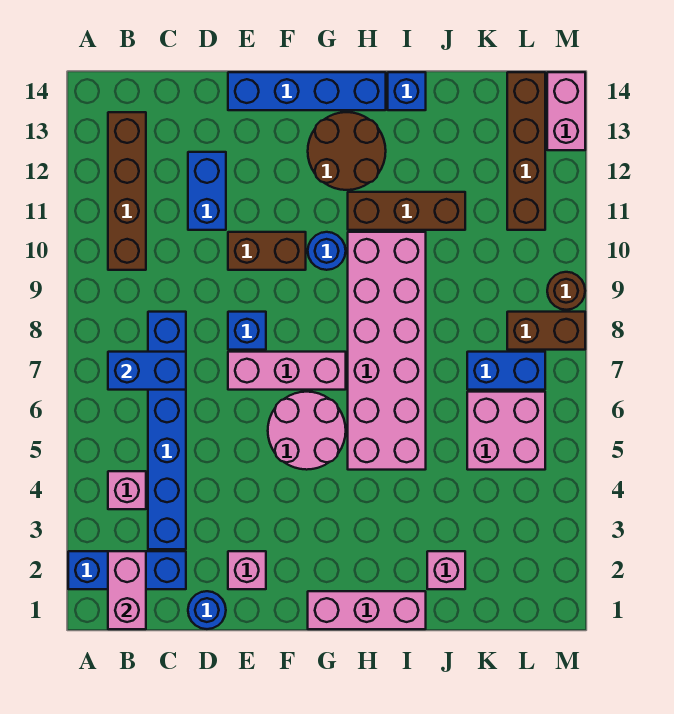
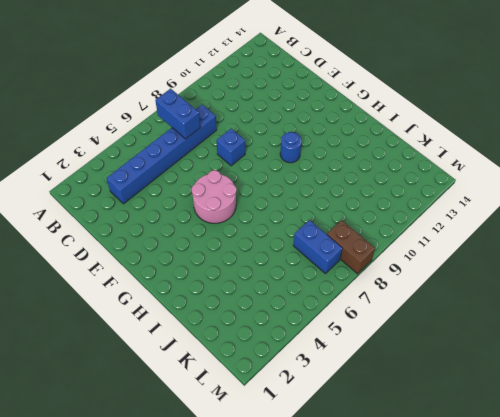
none -> blue brick A2:C2 level 1
none -> pink brick B4 level 1
none -> brown brick B10:B13 level 1

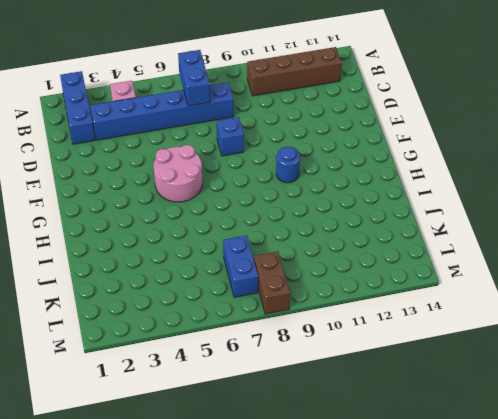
none -> blue round brick D1 level 1
none -> blue brick D11:D12 level 1
none -> pink brick E2 level 1

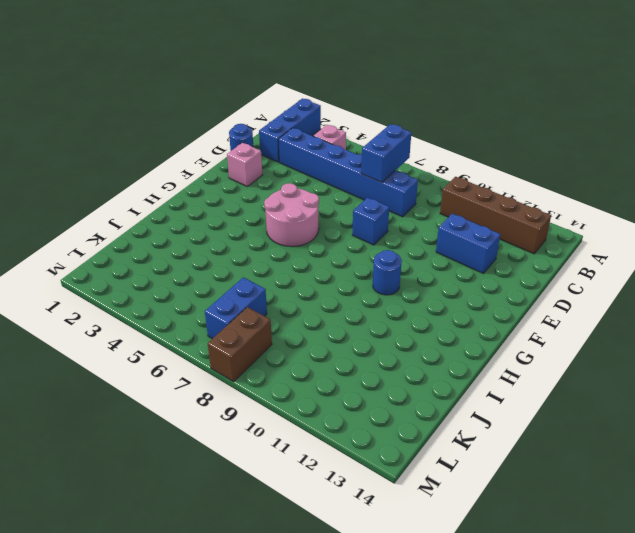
none -> pink brick E7:G7 level 1
none -> brown brick E10:F10 level 1
none -> blue brick E14:H14 level 1

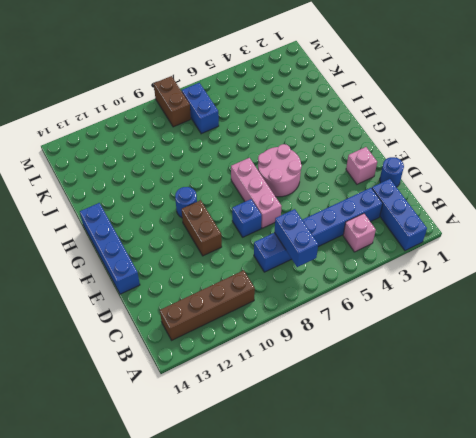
none -> blue brick D11:D12 level 1
none -> pink brick G1:I1 level 1
none -> brown round brick G12:H13 level 1

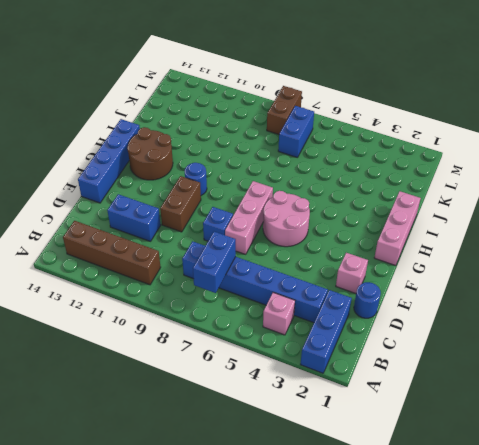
none -> pink brick H5:I10 level 1
none -> brown brick H11:J11 level 1
none -> blue brick I14 level 1

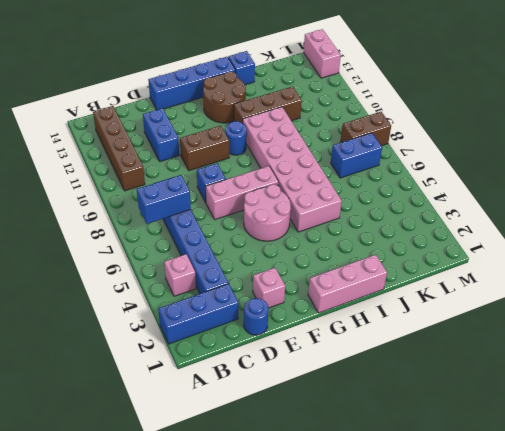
none -> pink brick J2 level 1
none -> pink brick K5:L6 level 1
none -> brown brick L11:L14 level 1

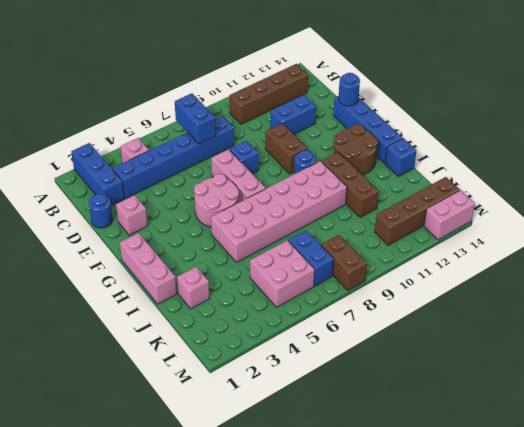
blue round brick E14 level 2 -> none
none -> brown round brick M9 level 1
none -> pink brick B1:B2 level 2

